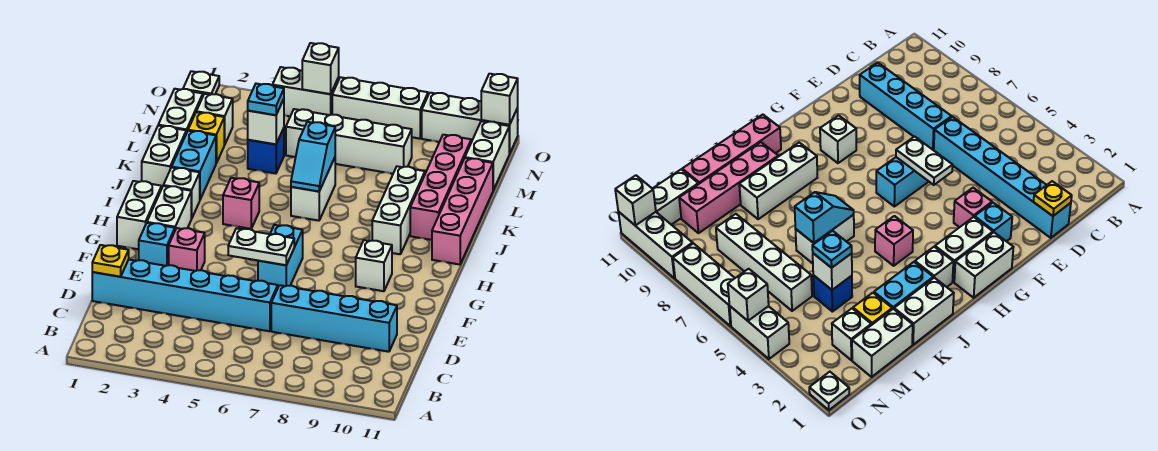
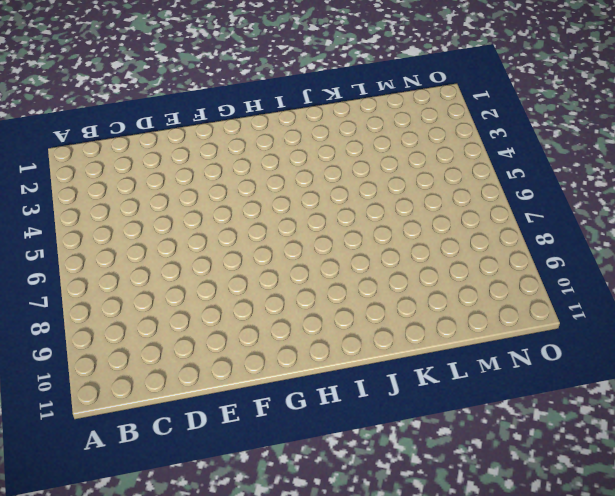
none -> cyan brick D1:D6 level 1
none -> cyan brick D7:D10 level 1
none -> cyan brick F2 level 1
none -> pink brick F3 level 1

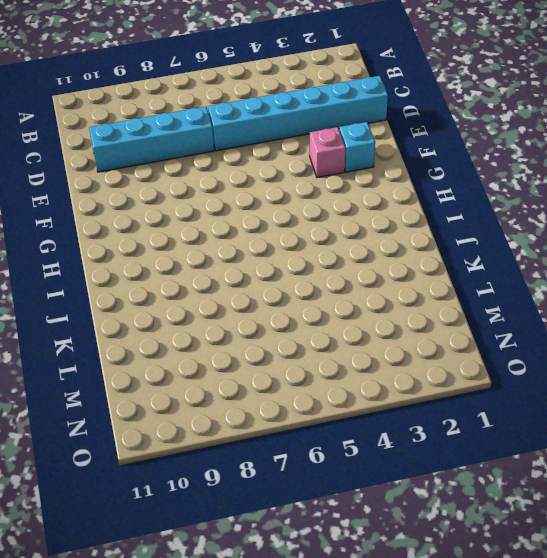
none -> cyan brick F6:G6 level 1
none -> white brick G1:H1 level 1
none -> white brick G2:H2 level 1
none -> white brick G9 level 1

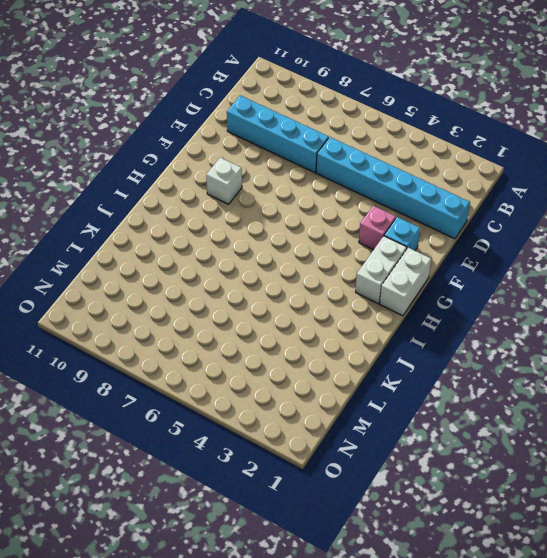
none -> cyan brick F6:G6 level 1
none -> white brick I2 level 1
none -> pink brick I4 level 1
none -> white brick I9:K9 level 1

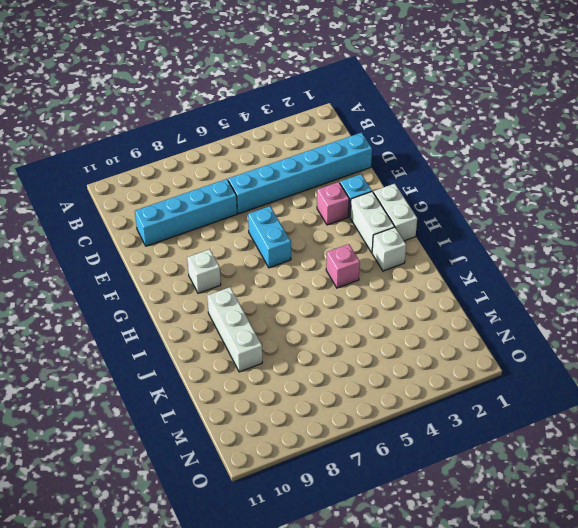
none -> pink brick I11:L11 level 1
none -> white brick J1:K1 level 1
none -> cyan brick J2:K2 level 1
none -> white brick J6:K6 level 1

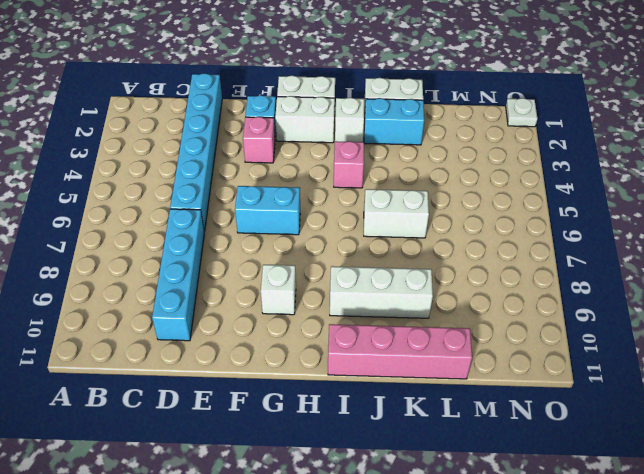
none -> pink brick J10:M10 level 1
none -> white brick L1:M1 level 1
none -> yellow brick L2 level 1
none -> blue brick L4 level 1

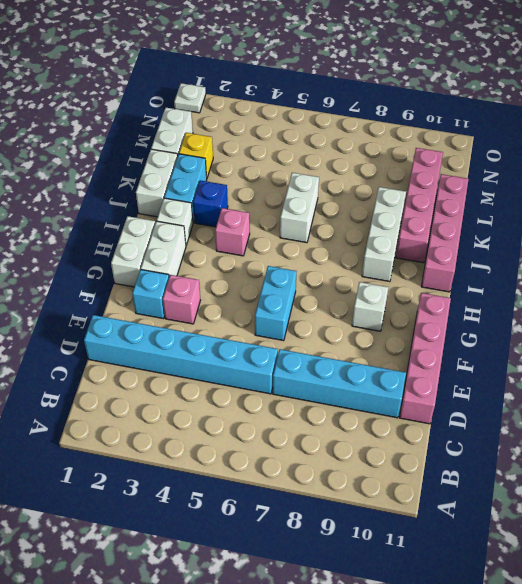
pink brick D11:G11 level 1 -> none
blue brick J3 level 1 -> blue brick L4 level 1
none -> white brick M2 level 1
none -> white brick M5:M8 level 1
none -> white brick M11:N11 level 1
none -> white brick O4:O5 level 1

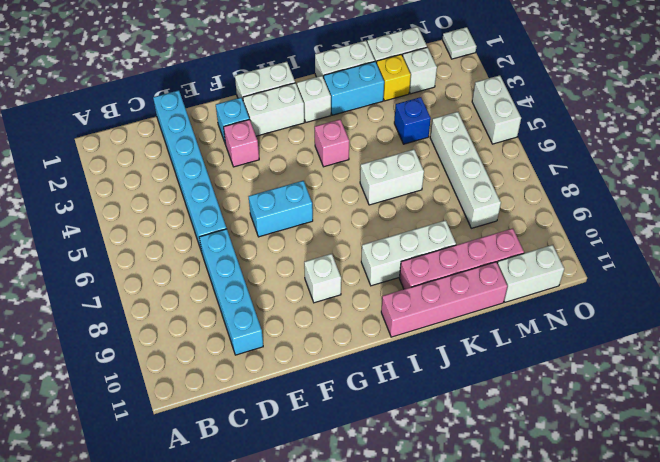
none -> white brick O6:O8 level 1
none -> white brick O9:O11 level 1
none -> yellow plate D1 level 2
none -> white plate F5:F6 level 2

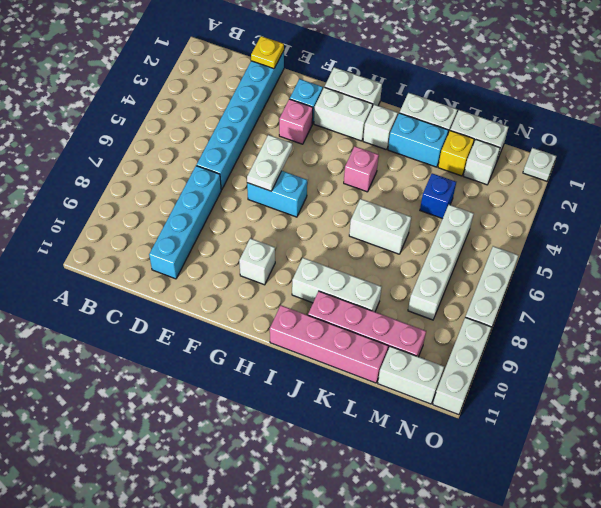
none -> white brick O4:O5 level 1
none -> cyan slope J6:K6 level 2 top K
none -> white brick L4 level 2
none -> white brick O5 level 2

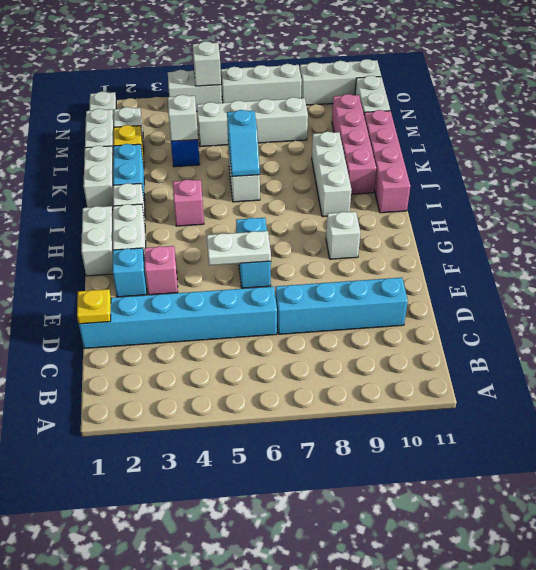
none -> white brick O11 level 2
none -> cyan plate L4 level 3

